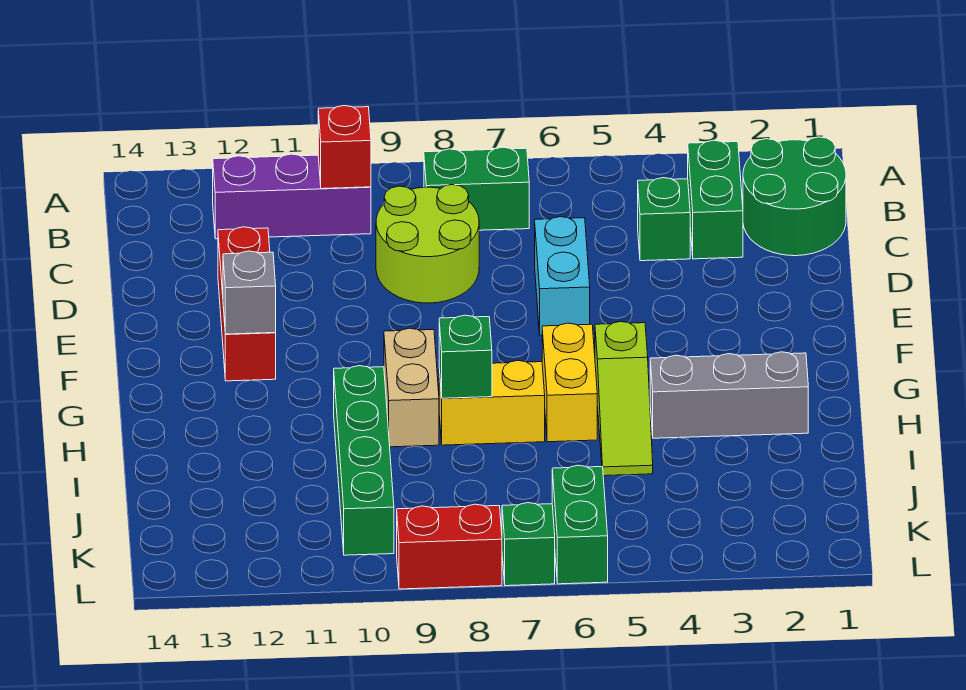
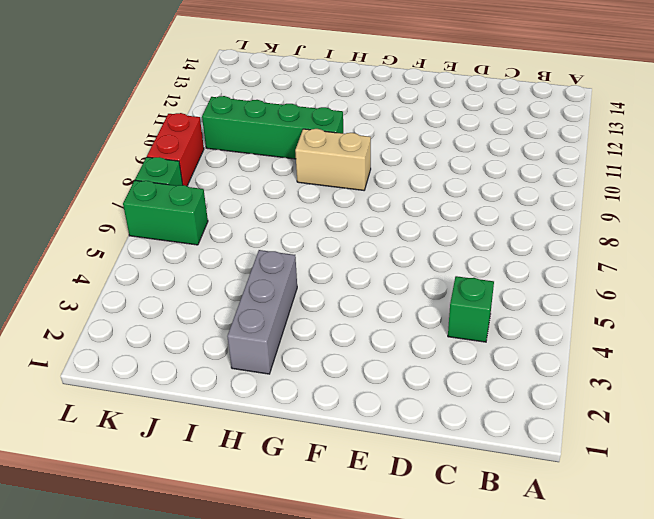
none -> green round brick B1:C2 level 1
none -> green brick B3:C3 level 1
none -> green brick B7:B8 level 1

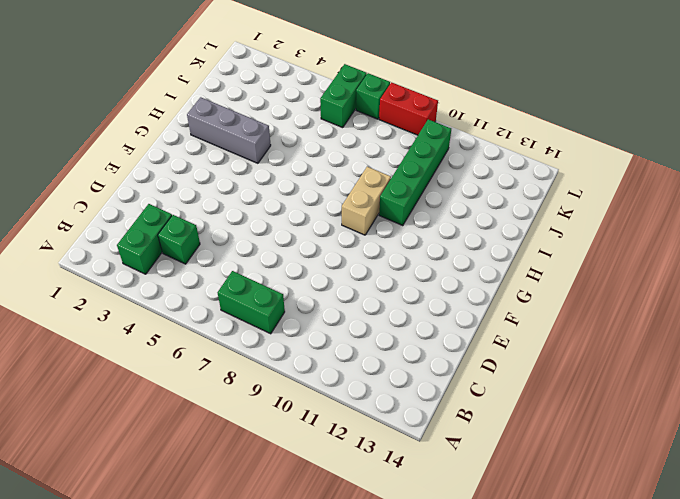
none -> green round brick B1:C2 level 1
none -> purple brick B10:B12 level 1
none -> lime round brick C8:D9 level 1

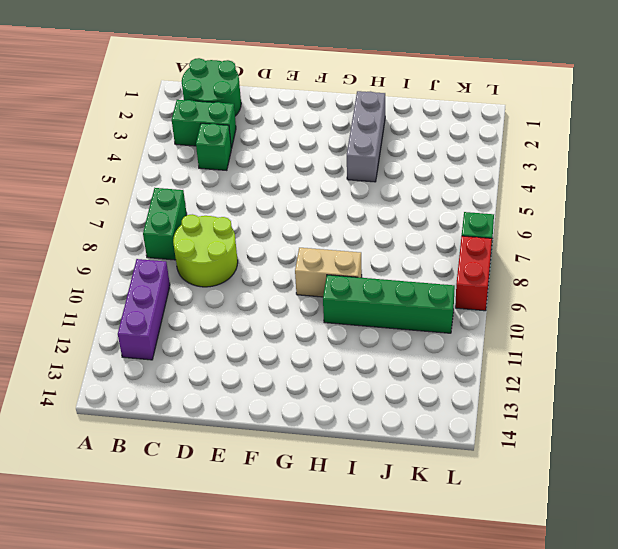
none -> cyan brick D6:E6 level 1
none -> red brick D12:F12 level 1
none -> lime slope G5:I5 level 1 top G

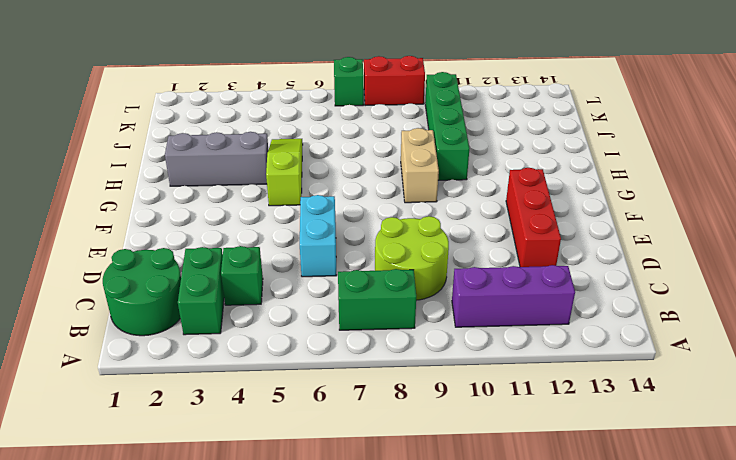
none -> yellow brick G6:H6 level 1
none -> yellow brick H7:H8 level 1
none -> green brick K6:L6 level 1

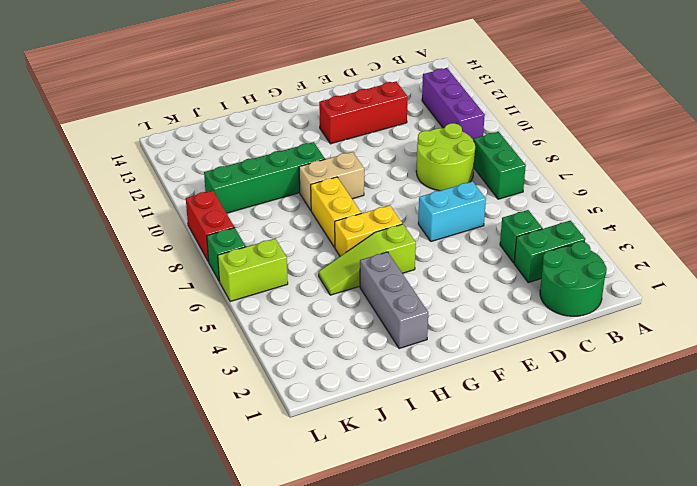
lime brick K6:L6 level 1 -> green brick K6:L6 level 1
none -> red brick B10 level 2
none -> grey brick F12 level 2
none -> green brick H8 level 2

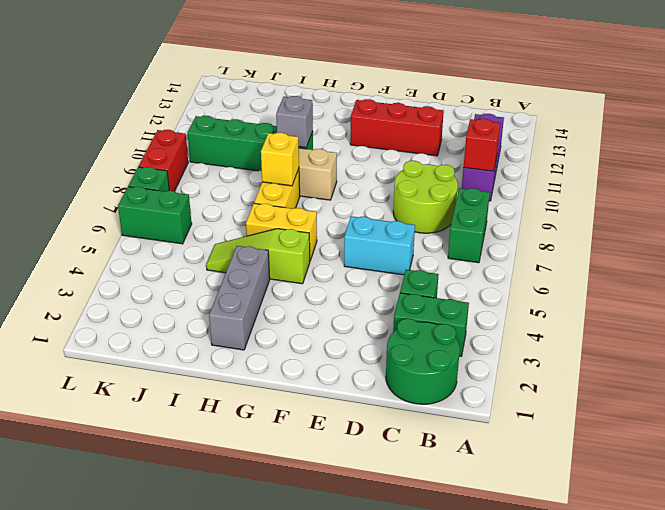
yellow brick H8 level 2 -> green brick H8 level 2
grey brick H10 level 2 -> grey brick F12 level 2

